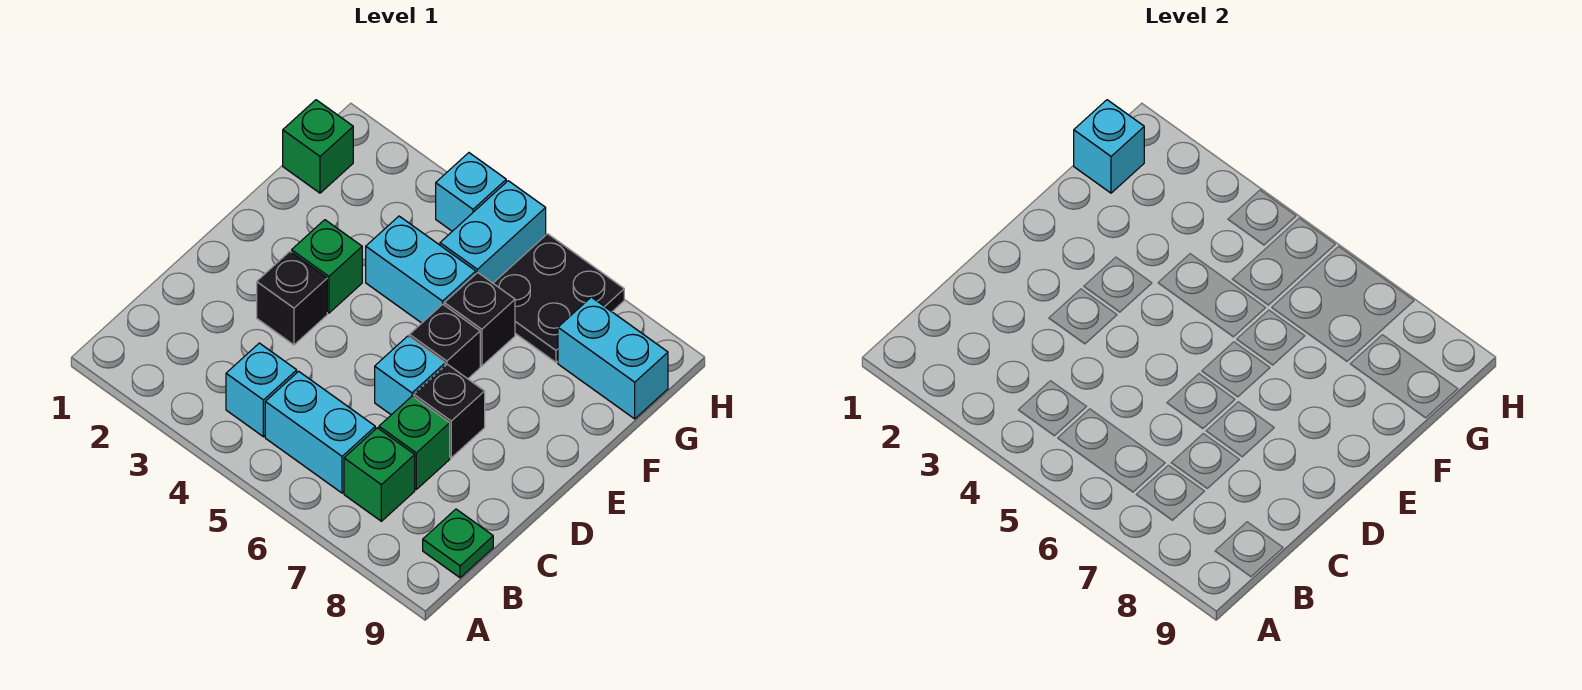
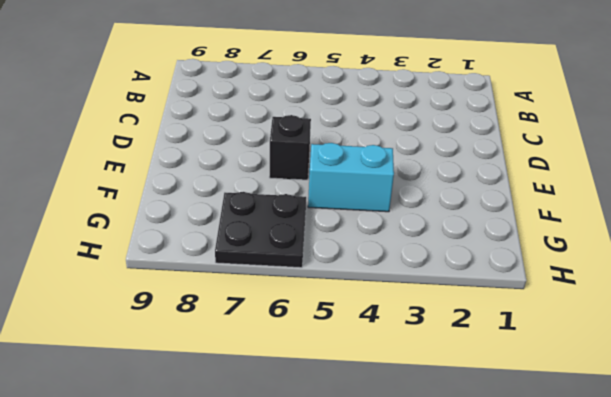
none -> cyan brick B4 level 1
none -> cyan brick B5:B6 level 1
none -> green brick B7 level 1

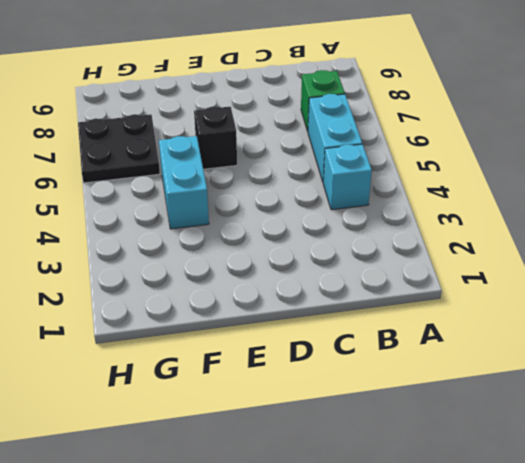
none -> green plate B9 level 1
none -> green brick C7 level 1
none -> black brick D3 level 1

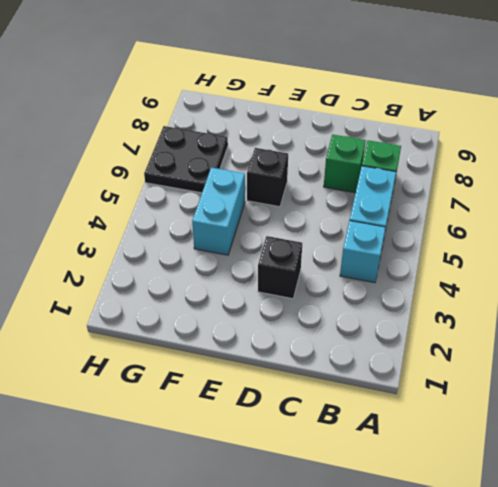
none -> green plate B9 level 1
none -> cyan brick D6 level 1
none -> black brick D7 level 1

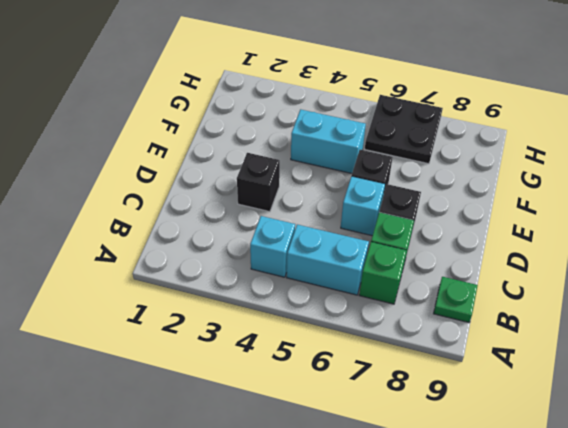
none -> green brick E3 level 1
none -> black brick F6 level 1
none -> green brick G1 level 1

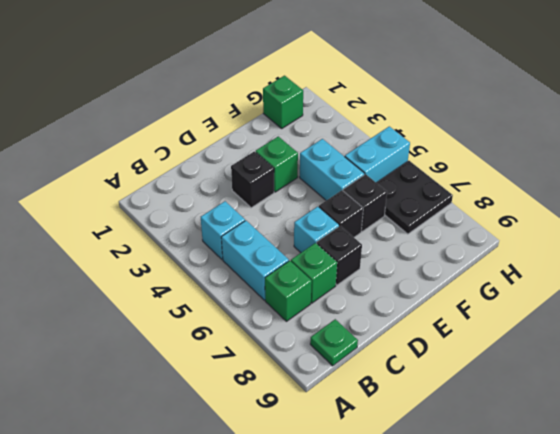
none -> cyan brick G8:G9 level 1
none -> cyan brick H4 level 1
none -> cyan brick G1 level 2

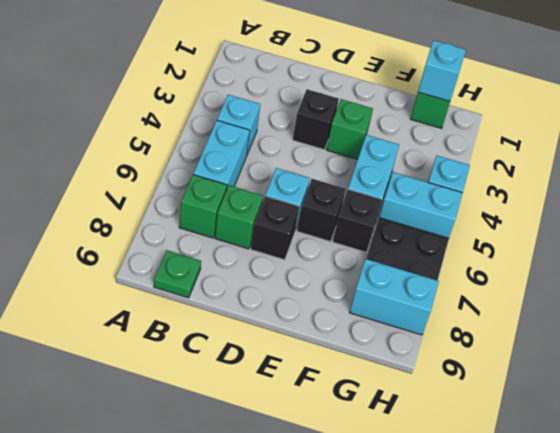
cyan brick G8:H8 level 1 -> cyan brick G8:G9 level 1

